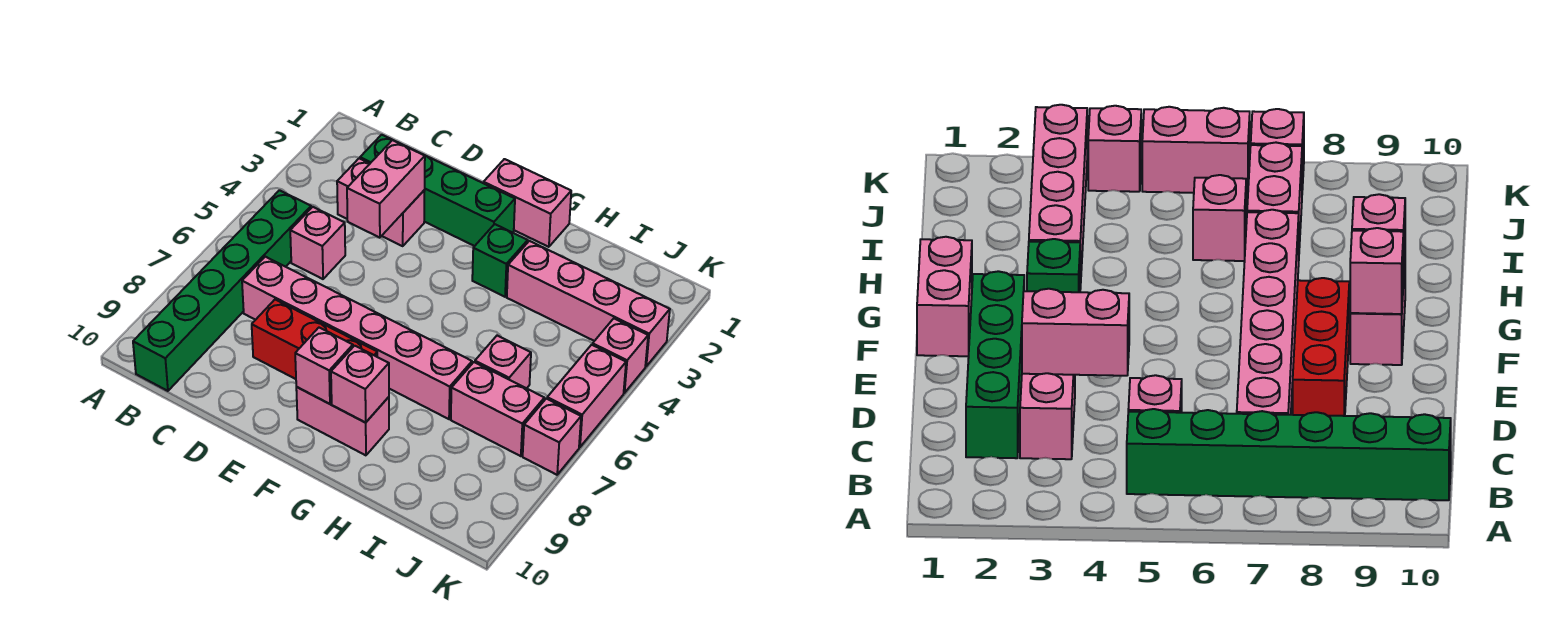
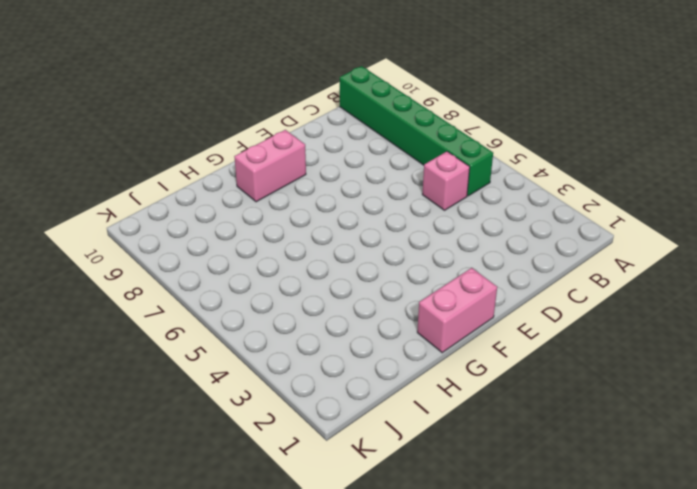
none -> green brick C2:F2 level 1
none -> pink brick C3:D3 level 1
none -> pink brick C7:H7 level 1

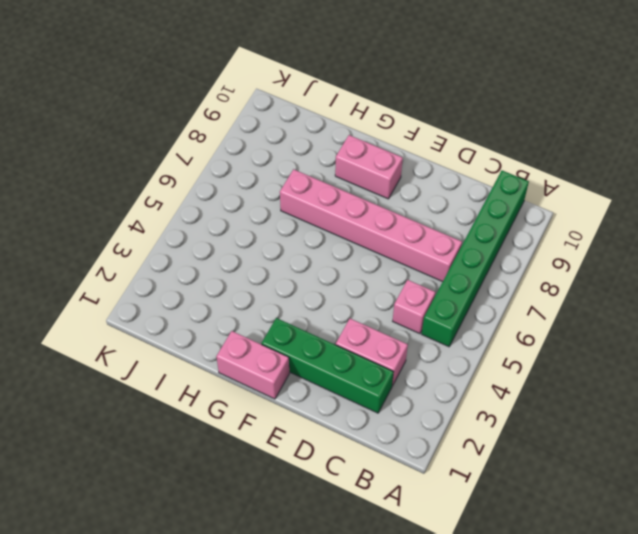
none -> red brick D8:F8 level 1
none -> green brick G3 level 1
none -> pink brick H3:K3 level 1

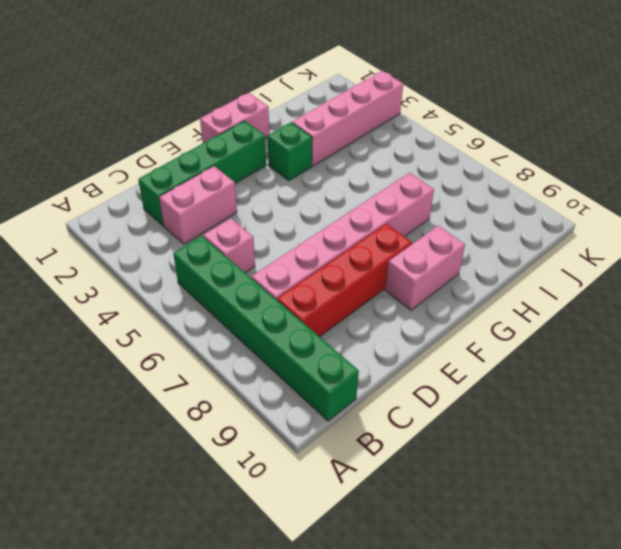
red brick C8:F8 level 1 -> red brick D8:F8 level 1
none -> pink brick I6 level 1
none -> pink brick I7:J7 level 1
none -> pink brick K4 level 1

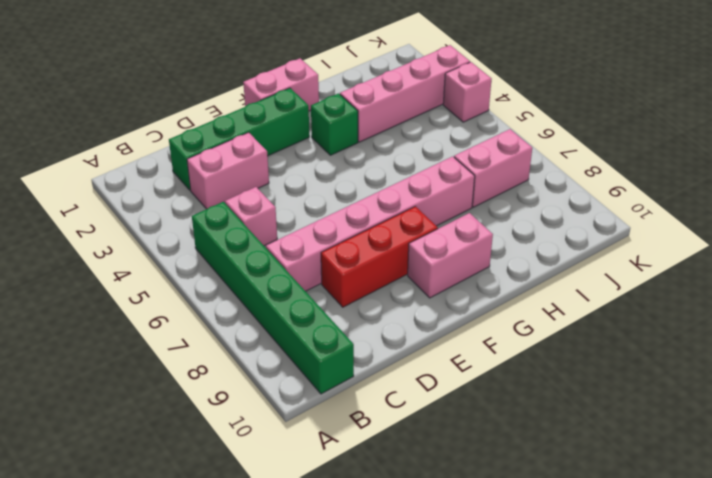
none -> pink brick I6 level 1
none -> pink brick K5:K6 level 1
none -> pink brick K7 level 1

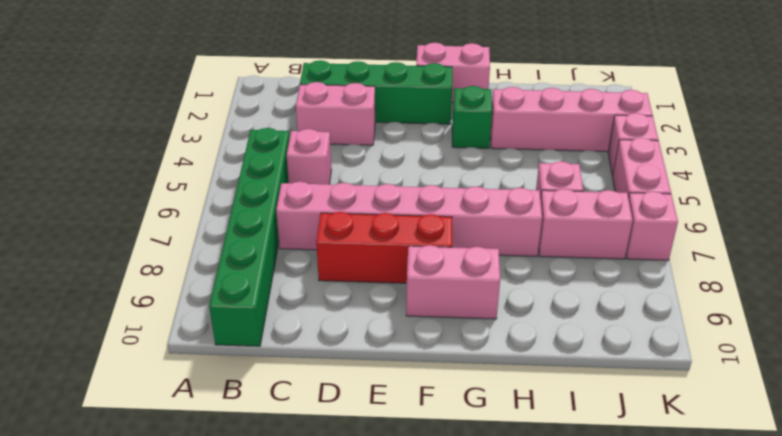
none -> pink brick D3:D4 level 2
none -> pink brick F9 level 2
none -> pink brick G9 level 2

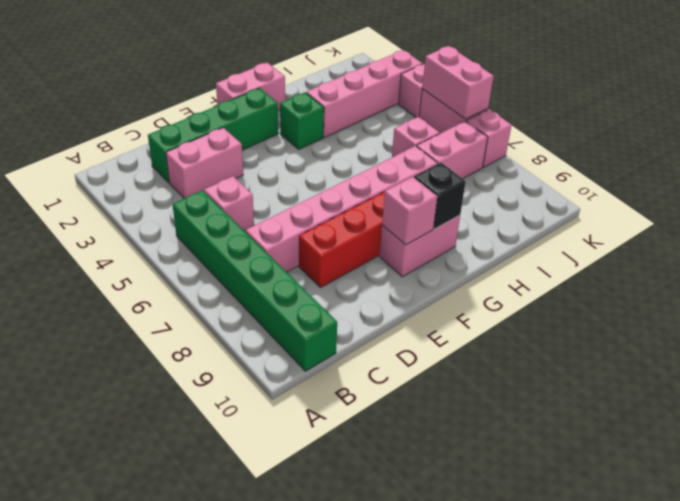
black brick G9 level 2 -> pink brick G9 level 2
pink brick K5:K6 level 2 -> pink brick D3:D4 level 2

